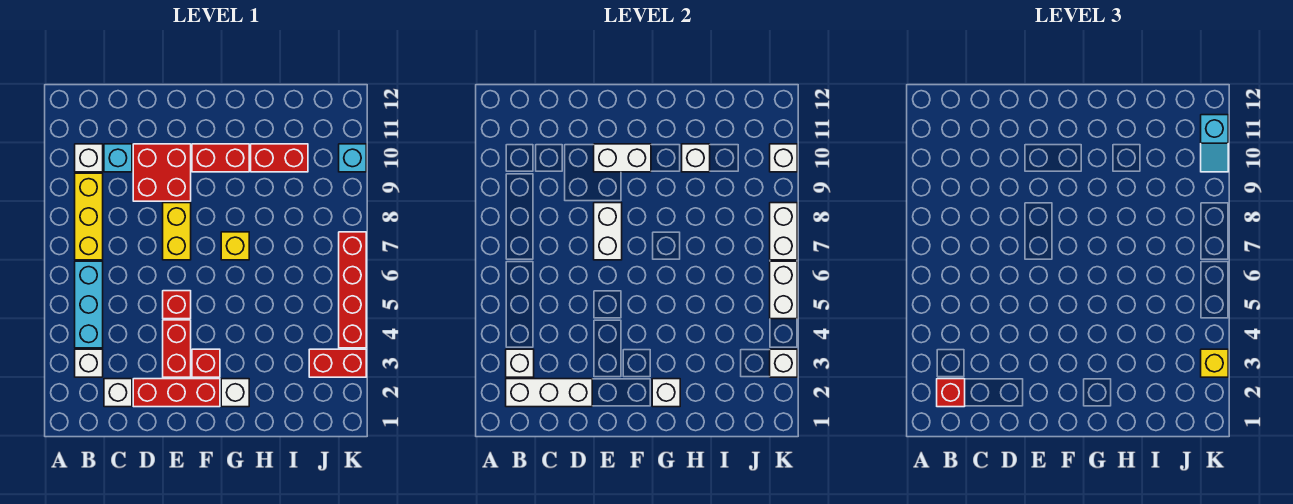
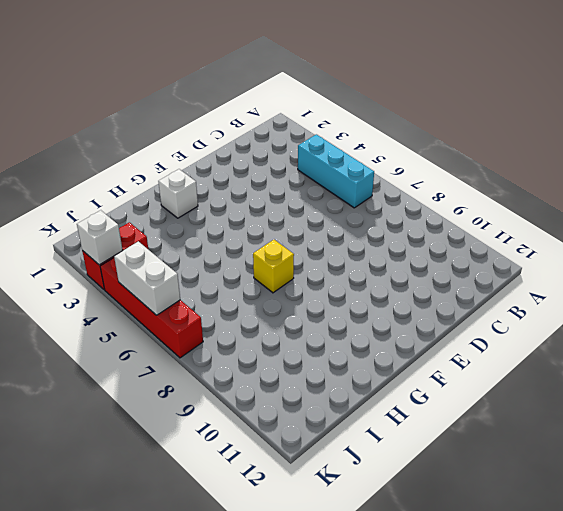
none -> white brick B3 level 1
none -> yellow brick B7:B9 level 1
none -> white brick B10 level 1
none -> white brick C2 level 1

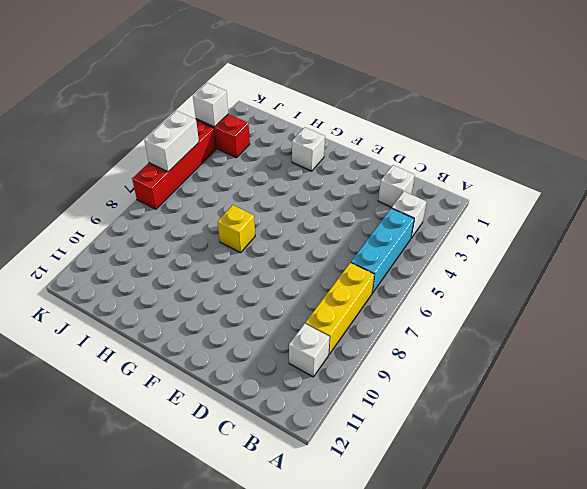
none -> cyan brick C10 level 1
none -> red brick D2:F2 level 1
none -> red brick D9:E10 level 1
none -> red brick E3:E4 level 1

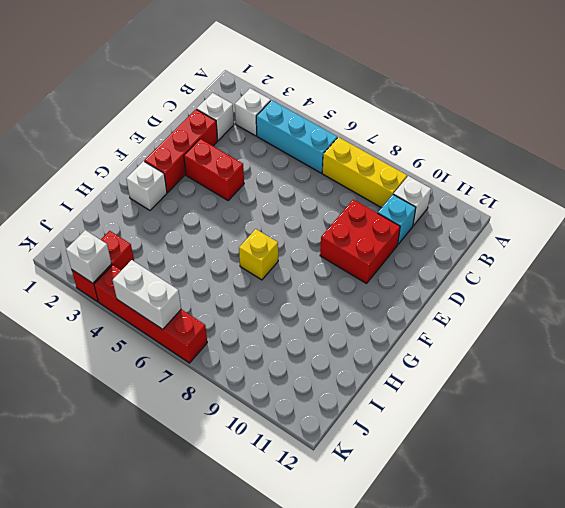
none -> red brick E5 level 1
none -> yellow brick E7:E8 level 1
none -> red brick F3 level 1
none -> red brick F10:G10 level 1

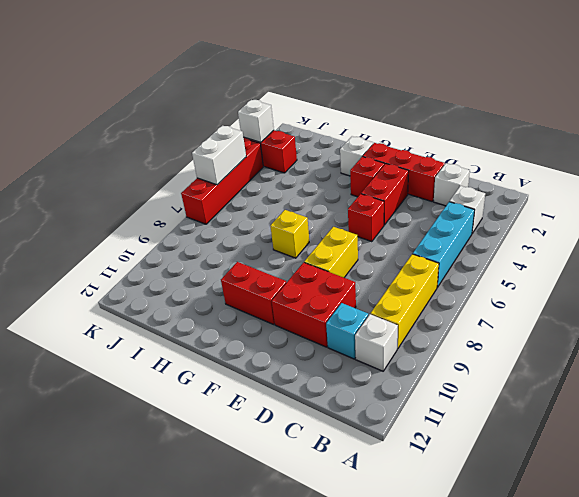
none -> red brick H10:I10 level 1
none -> cyan brick K10 level 1
none -> white brick B2:D2 level 2
none -> white brick B3 level 2

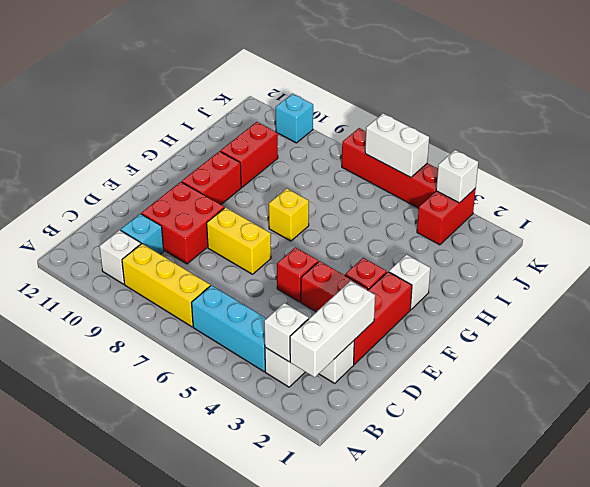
none -> white brick E7:E8 level 2
none -> white brick E10:F10 level 2
none -> white brick G2 level 2
none -> white brick H10 level 2

